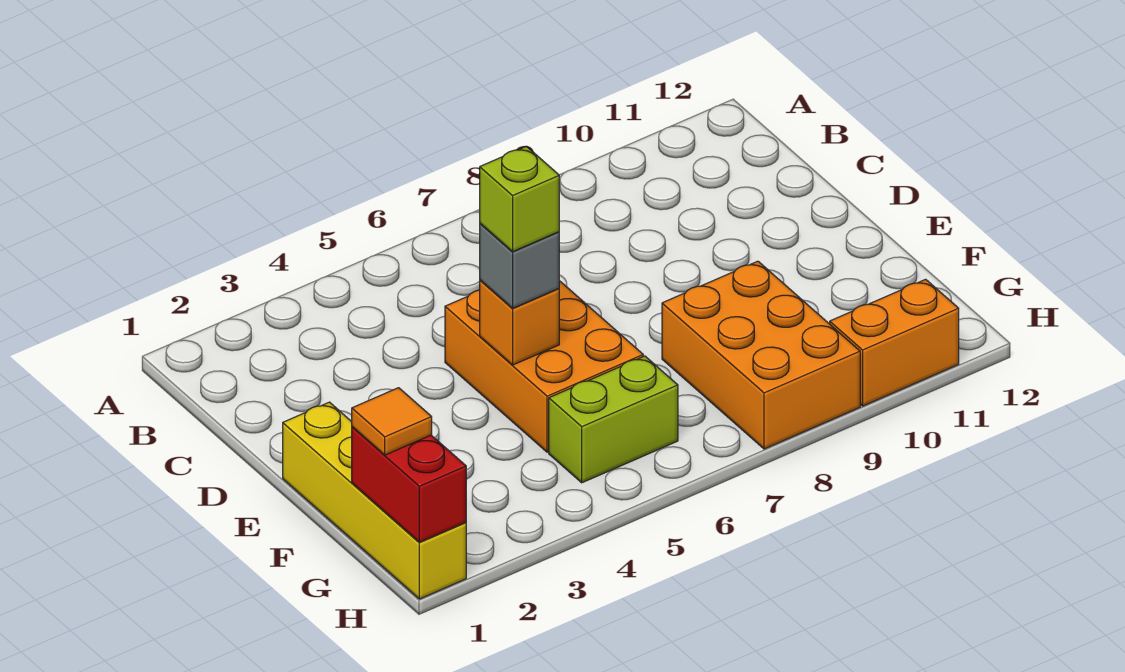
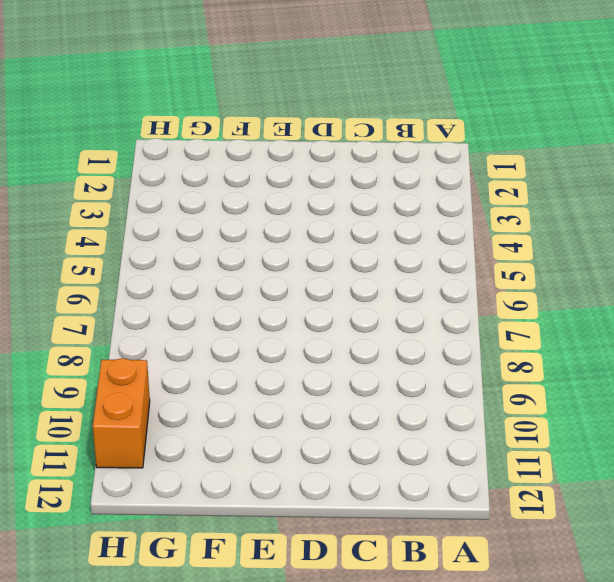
none -> orange brick D5:F6 level 1
none -> yellow brick E1:H1 level 1

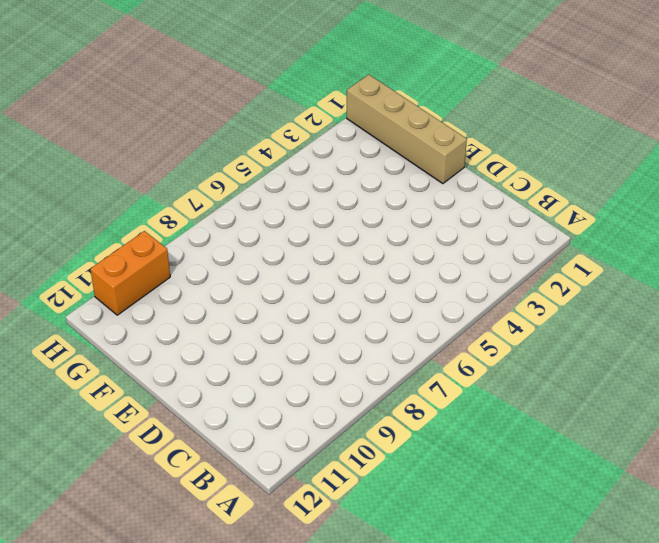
tan brick E1:H1 level 1 -> yellow brick E1:H1 level 1
none -> orange brick D5:F6 level 1
none -> orange brick F8:H9 level 1

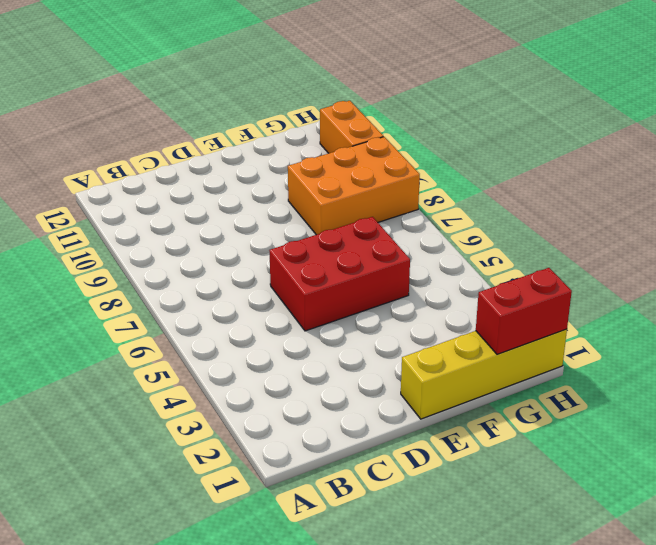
red brick D5:F6 level 1 -> orange brick D5:F6 level 1
none -> lime brick G5:G6 level 1
none -> orange brick E5 level 2

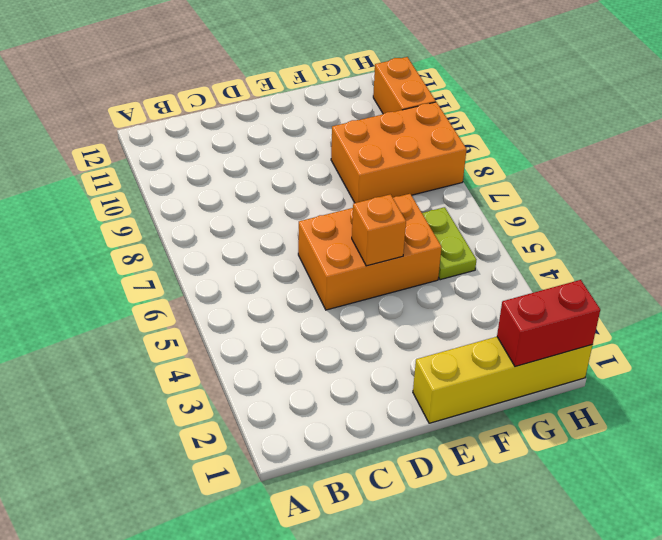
lime plate G5:G6 level 1 -> lime brick G5:G6 level 1
none -> grey brick E5 level 3
none -> orange tile G1 level 3

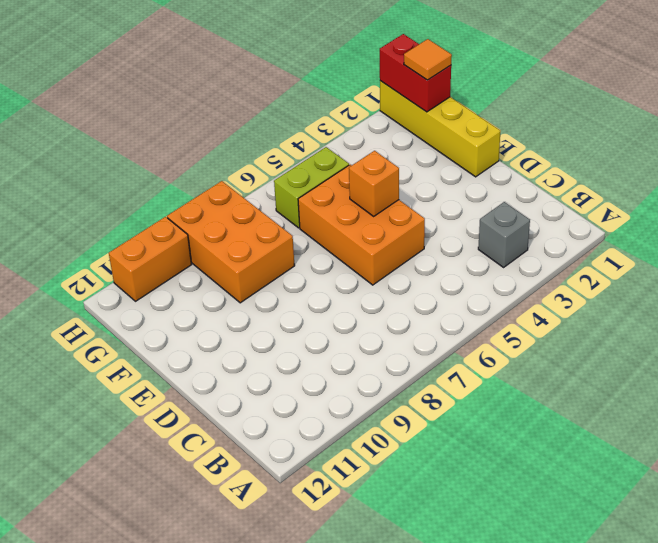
grey brick B3 level 1 -> grey brick E5 level 3
none -> lime brick E5 level 4

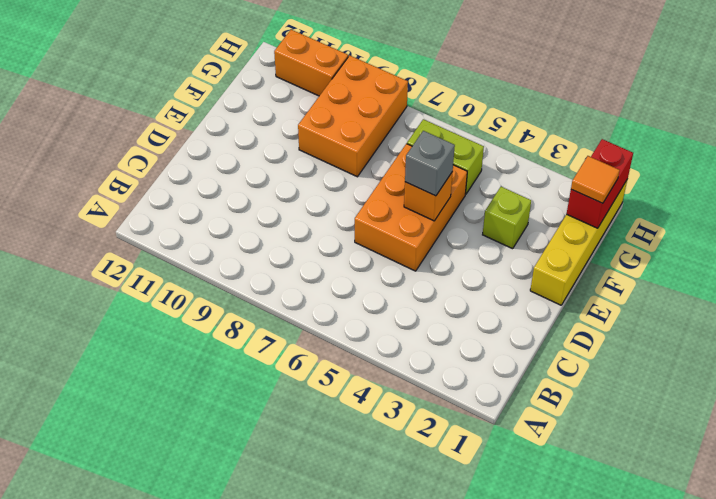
lime brick F3 level 1 -> lime brick E5 level 4

